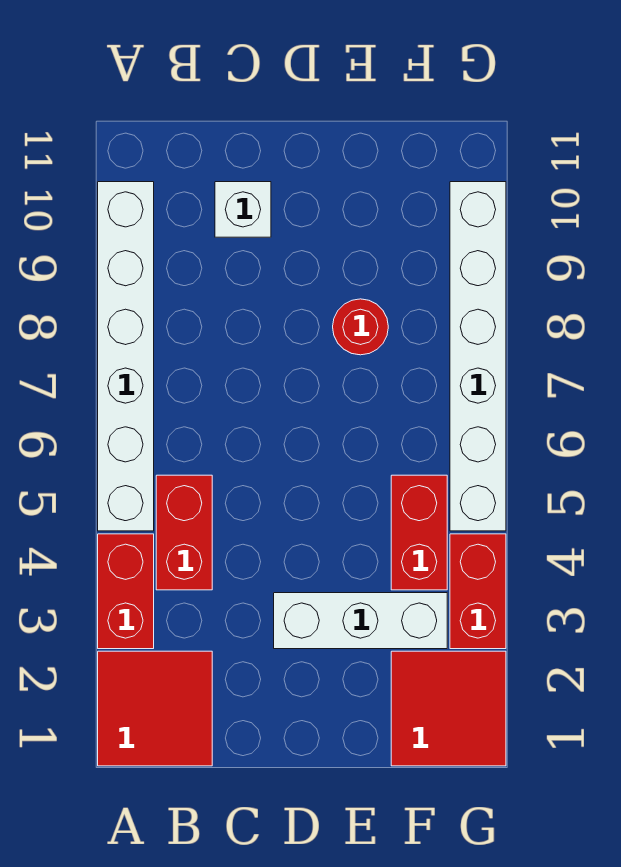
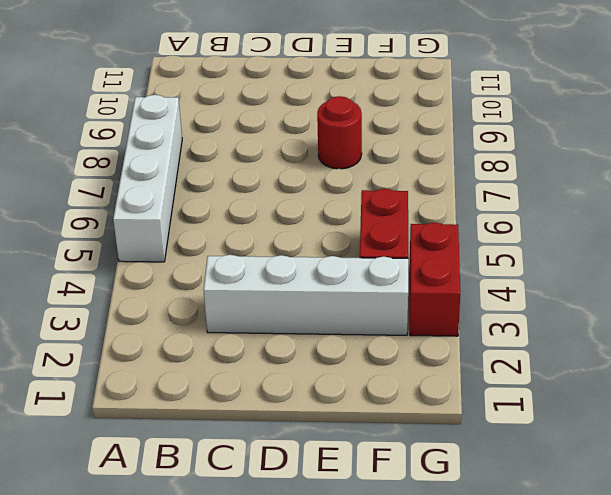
white brick A5:A8 level 1 -> white brick A5:A10 level 1
white brick C3:F3 level 1 -> white brick D3:F3 level 1
none -> red tile A1:B2 level 1
none -> red brick A3:A4 level 1

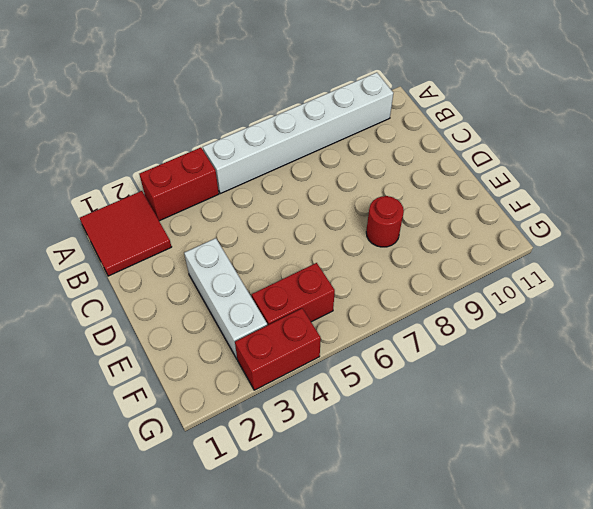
none -> red brick B4:B5 level 1
none -> white brick C10 level 1

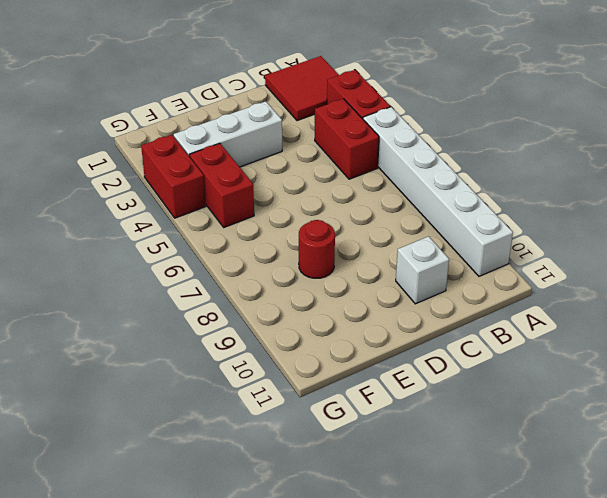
none -> red tile F1:G2 level 1
none -> white brick G5:G10 level 1

